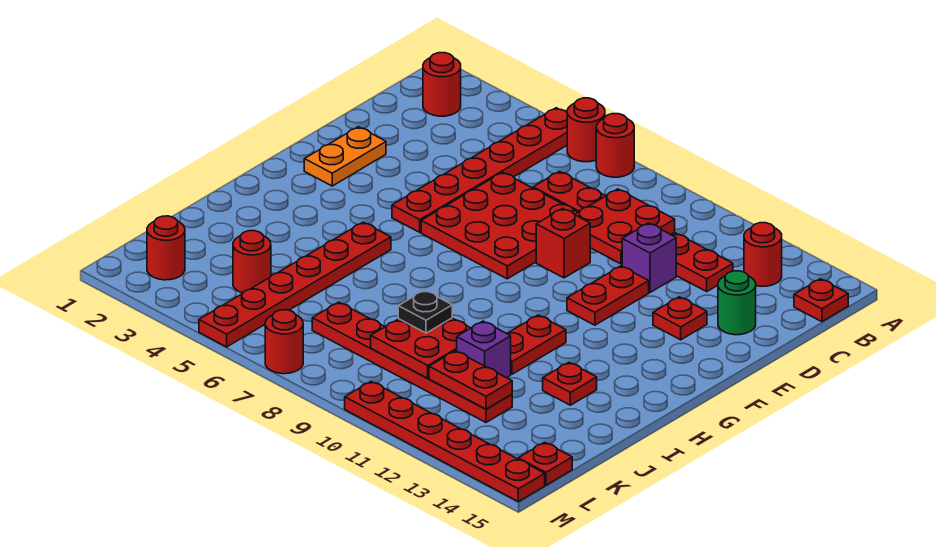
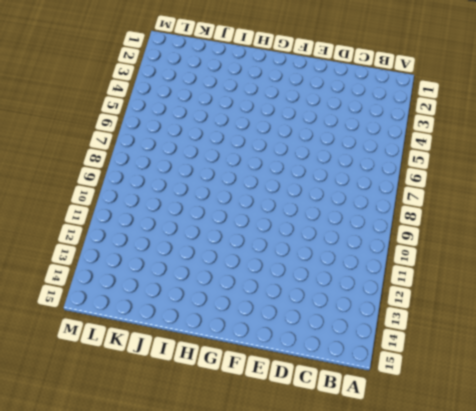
none -> red plate A5:F5 level 1
none -> red round brick A6 level 1
none -> red round brick A7 level 1

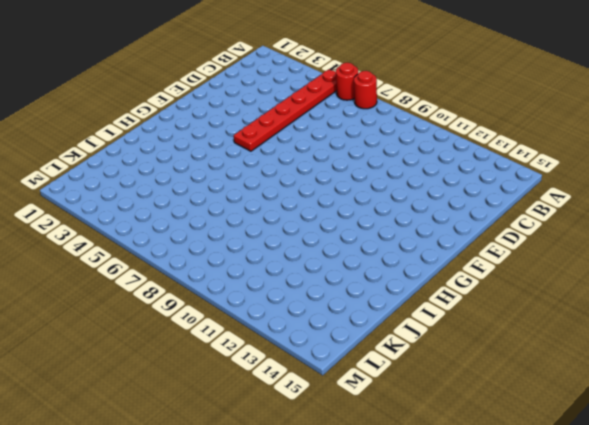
none -> red round brick B2 level 1
none -> red round brick B13 level 1
none -> red plate B15 level 1

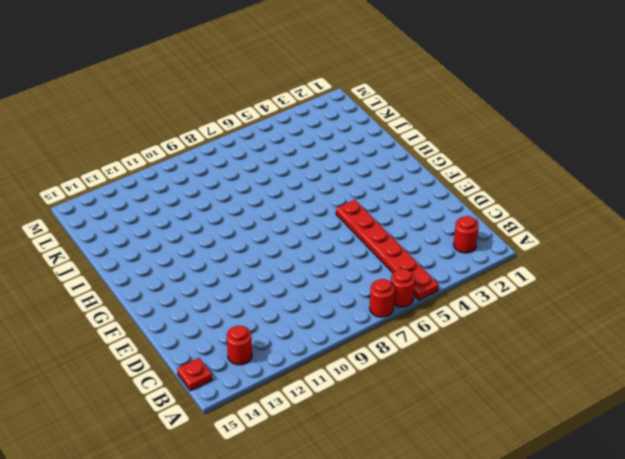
none -> red plate C7:C12 level 1
none -> red plate D6:F8 level 1
none -> purple brick D11 level 1

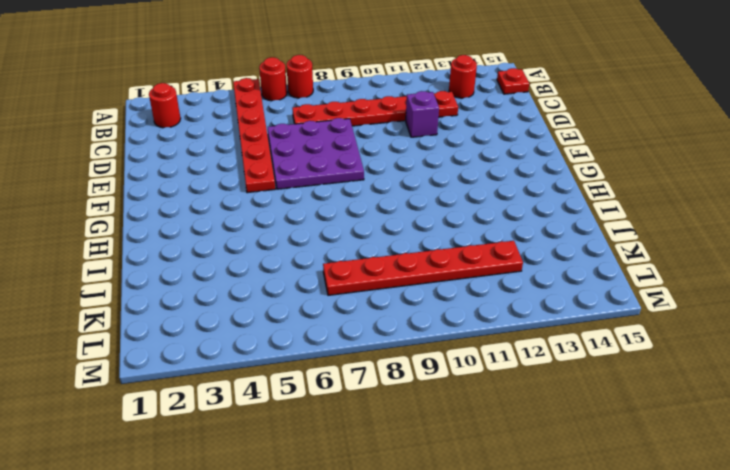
purple plate D6:F8 level 1 -> red plate D6:F8 level 1
none -> green round brick D14 level 1
none -> orange plate E2:F2 level 1
none -> red brick E9 level 1

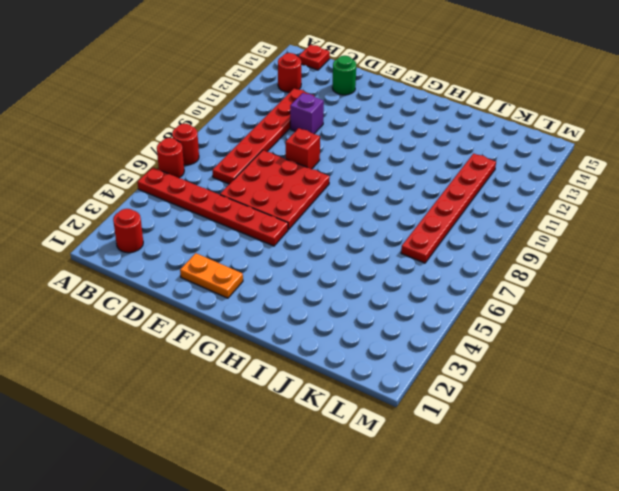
none -> red plate E11:F11 level 1
none -> red plate E13 level 1
none -> red plate H5:M5 level 1

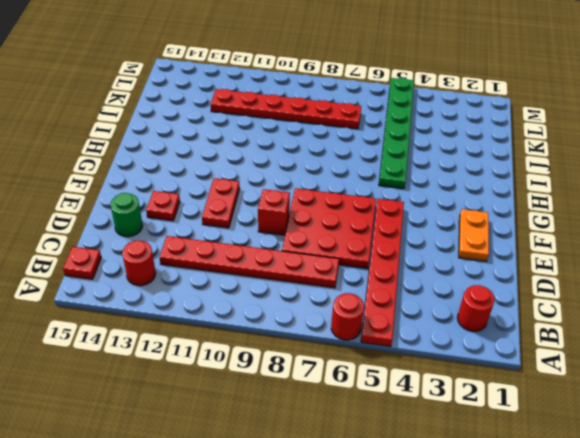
green plate H5:M5 level 1 -> red plate H5:M5 level 1
none -> red round brick A7 level 1
none -> purple brick D11 level 1
none -> red plate H11:I11 level 1

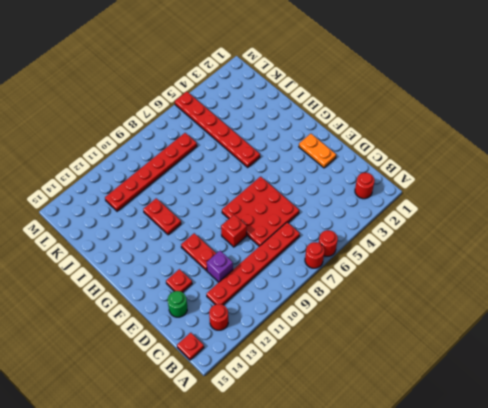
none -> red plate A5:F5 level 1
none -> red plate I13 level 1
none -> purple brick J11 level 1

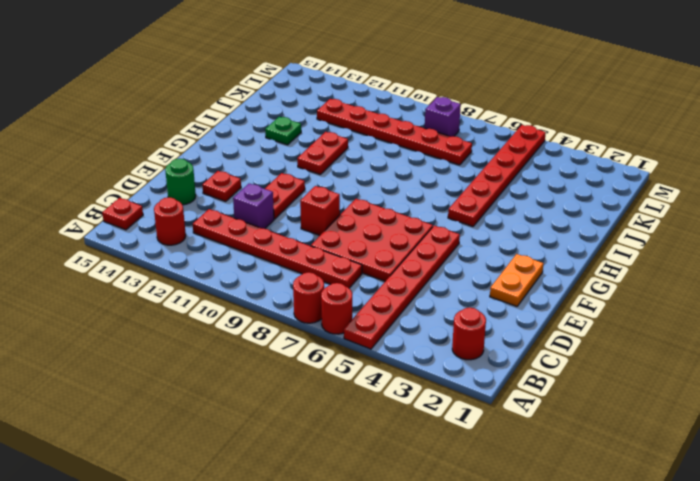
green plate I13 level 1 -> red plate I13 level 1
purple brick L8 level 1 -> purple brick J11 level 1
none -> red round brick K4 level 1
none -> red round brick L2 level 1
none -> red plate L15 level 1

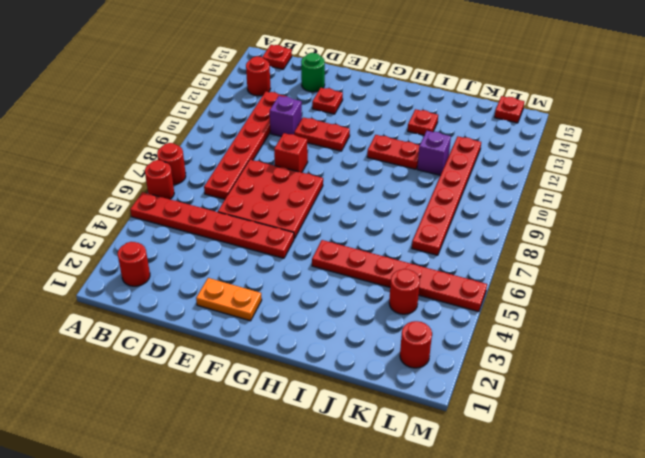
none -> red round brick M7 level 1
none -> red plate M10:M15 level 1
none -> red plate C9:D10 level 2

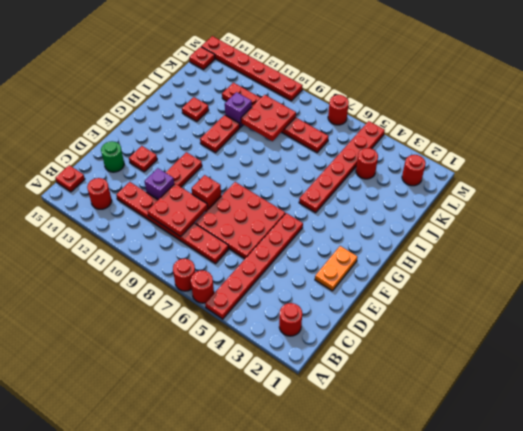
none -> red plate K11:K12 level 2
none -> black plate J9 level 3

